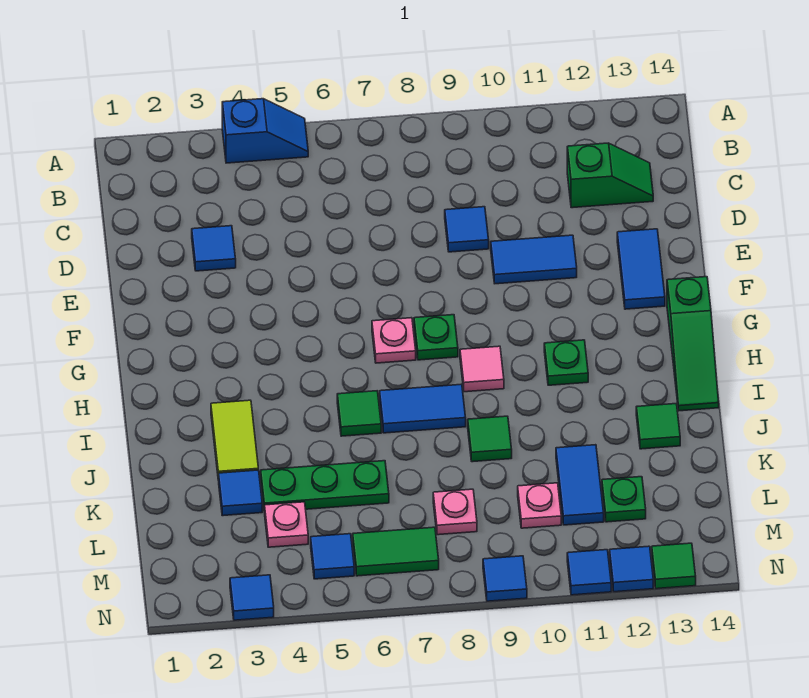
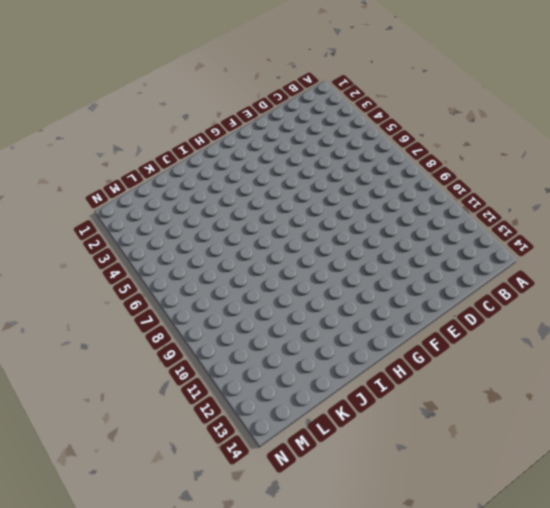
none -> blue slope A4:A5 level 1 top 4
none -> green slope C12:C13 level 1 top 12
none -> blue tile D3 level 1
none -> blue tile D9 level 1

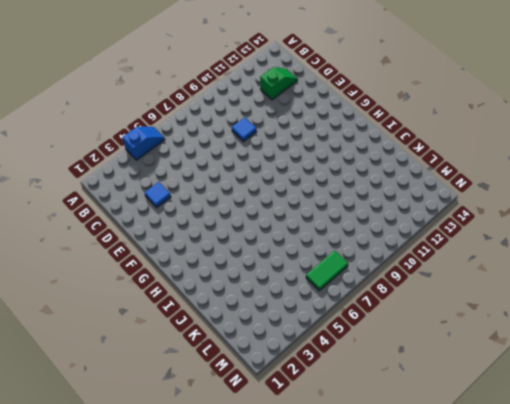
none -> blue tile E10:E11 level 1
none -> blue tile E13:F13 level 1
none -> pink plate G7 level 1
none -> green plate G8 level 1

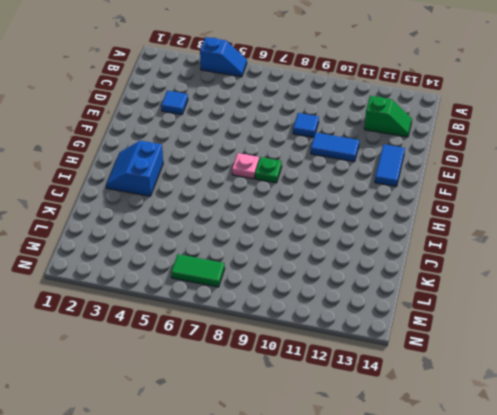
blue slope H2:I3 level 1 top 3 -> lime tile I3:J3 level 1
none -> green slope G14:I14 level 1 top G
none -> pink tile H9 level 1
none -> green plate H11 level 1
none -> green tile I6 level 1

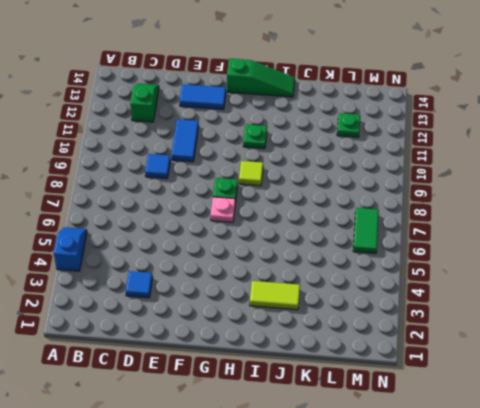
lime tile H9 level 1 -> pink tile H9 level 1
none -> green tile I6 level 1
none -> blue tile I7:I8 level 1
none -> green tile J9 level 1
none -> green tile J13 level 1

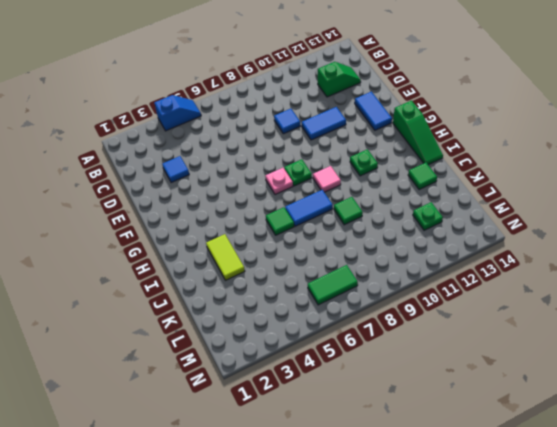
none -> blue tile K3 level 1
none -> green plate K4:K6 level 1
none -> blue tile K11:L11 level 1
none -> pink plate L4 level 1

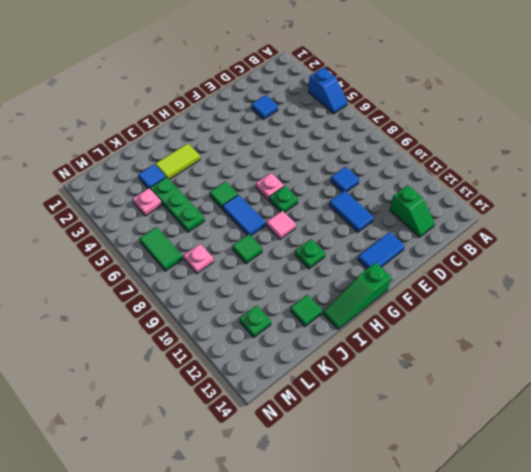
none -> blue tile K11:L11 level 1
none -> pink plate L10 level 1
none -> blue tile M5 level 1
none -> blue tile N3 level 1

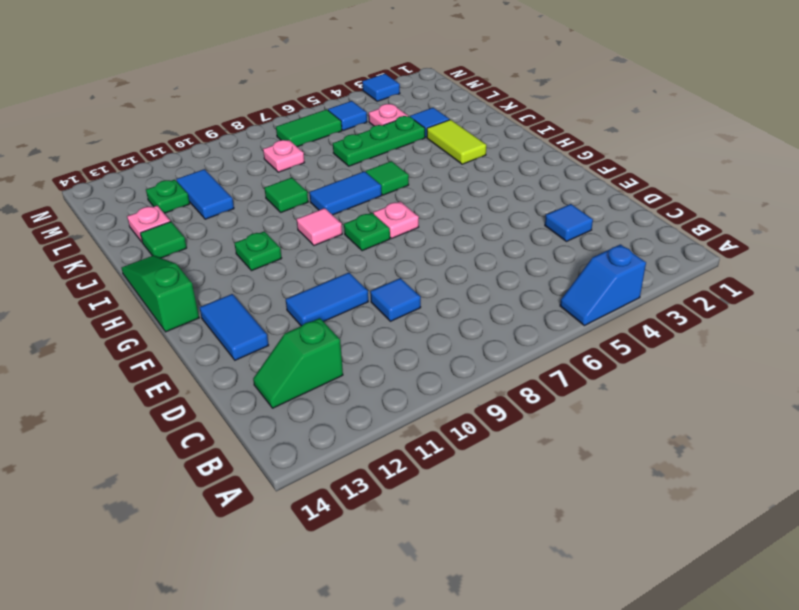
pink plate K13 level 1 -> pink plate L10 level 1
none -> blue tile N9 level 1
none -> blue tile N11 level 1
none -> blue tile N12 level 1
none -> green tile N13 level 1

